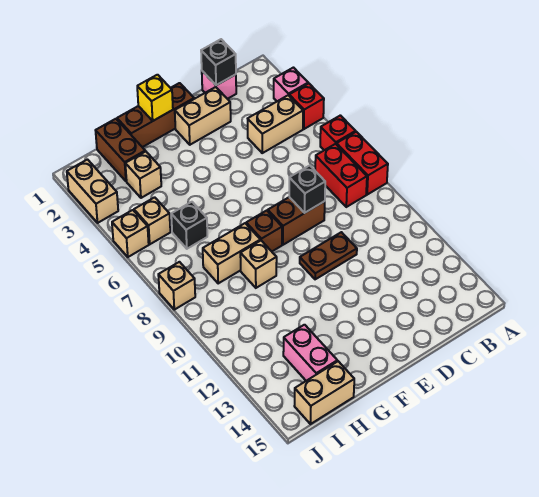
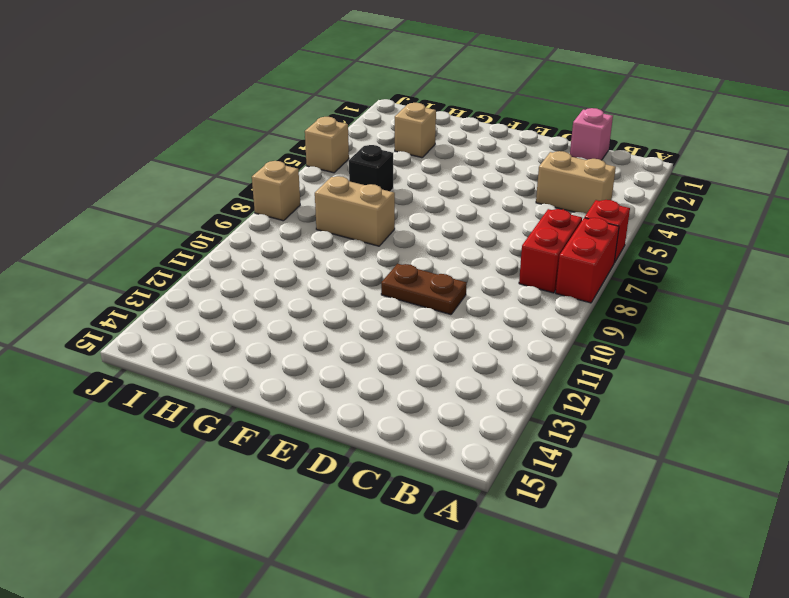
none -> pink brick A3 level 1
none -> red brick A4 level 1
none -> tan brick D2:E2 level 1

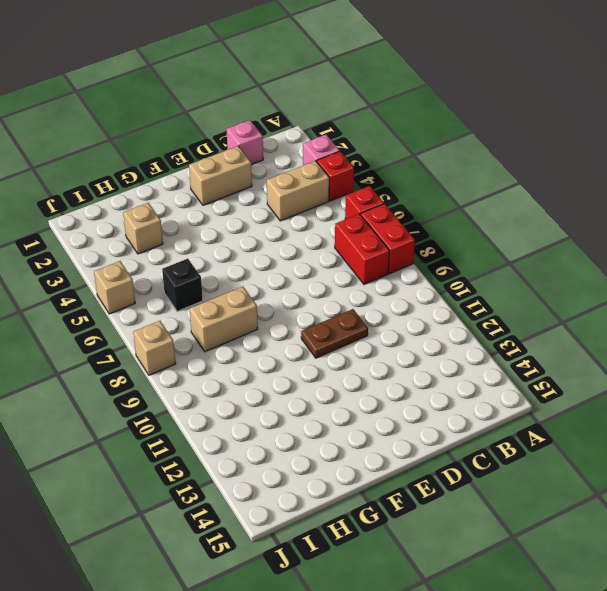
none -> brown brick D8:E8 level 1
none -> brown brick E1:G1 level 1
none -> brown brick F8 level 1

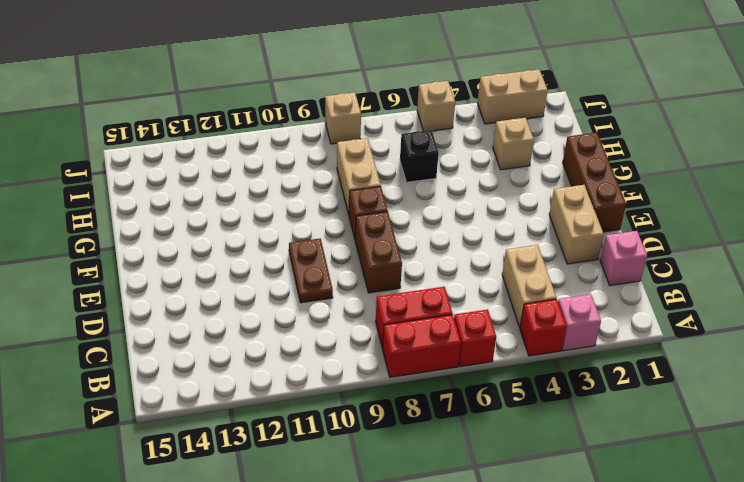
none -> tan brick G9 level 1
none -> brown brick H1:H2 level 1
none -> pink brick H13:H14 level 1

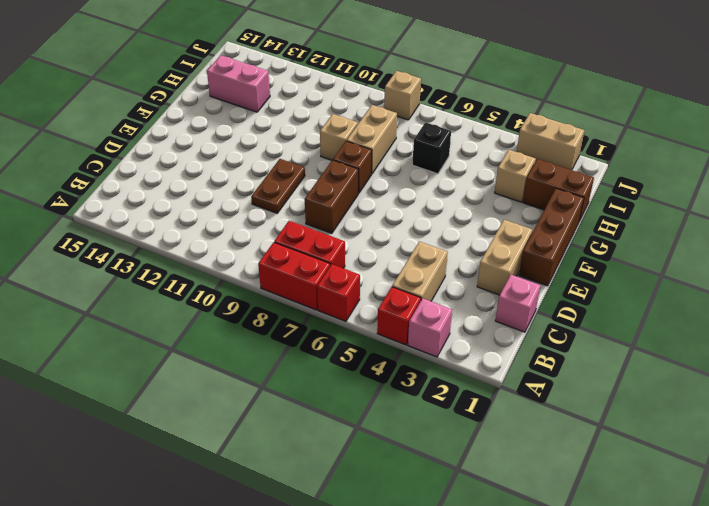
none -> tan brick H15:I15 level 1
none -> tan brick I5 level 1
none -> tan brick J5 level 1

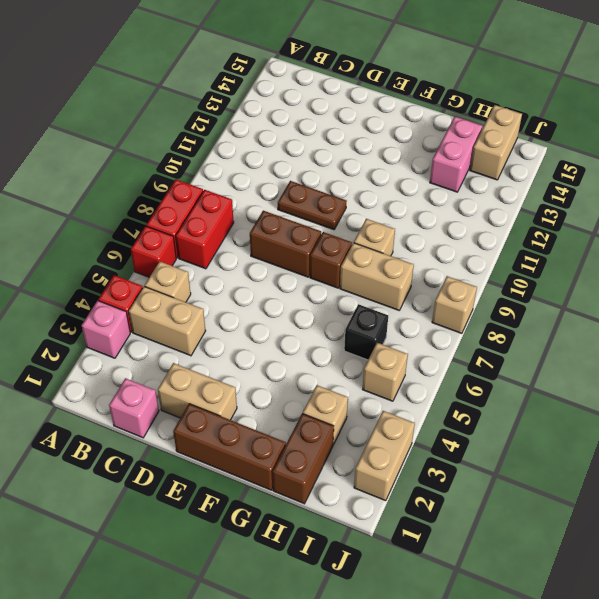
tan brick B5 level 1 -> tan brick J5 level 1
tan brick I14:I15 level 1 -> tan brick H15:I15 level 1
none -> black brick C1 level 2
none -> black brick D8 level 2
none -> yellow brick F1 level 2

